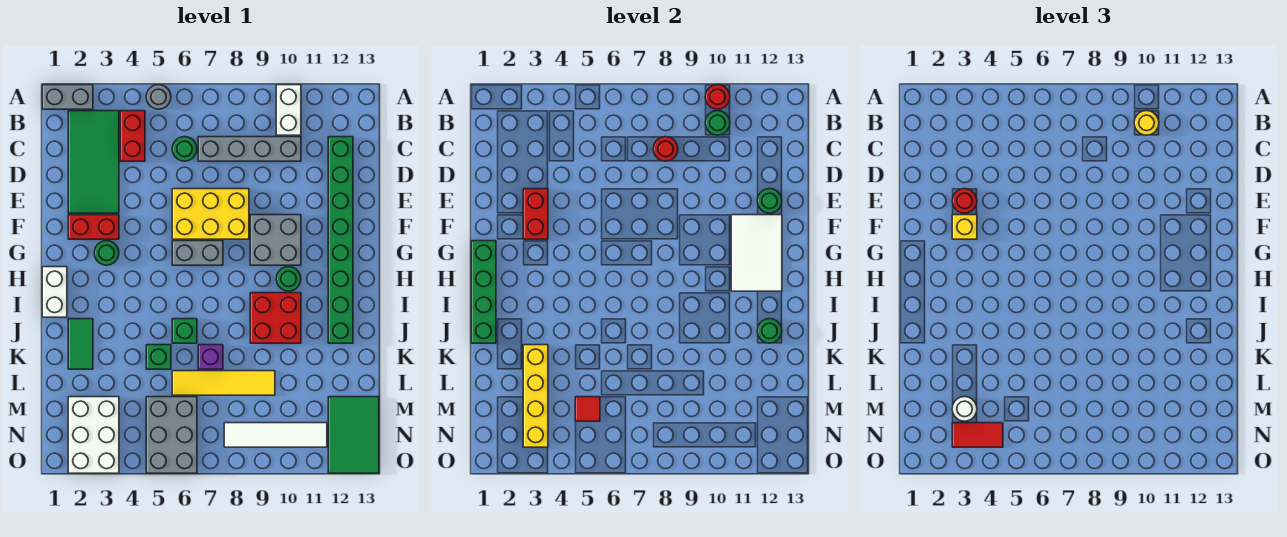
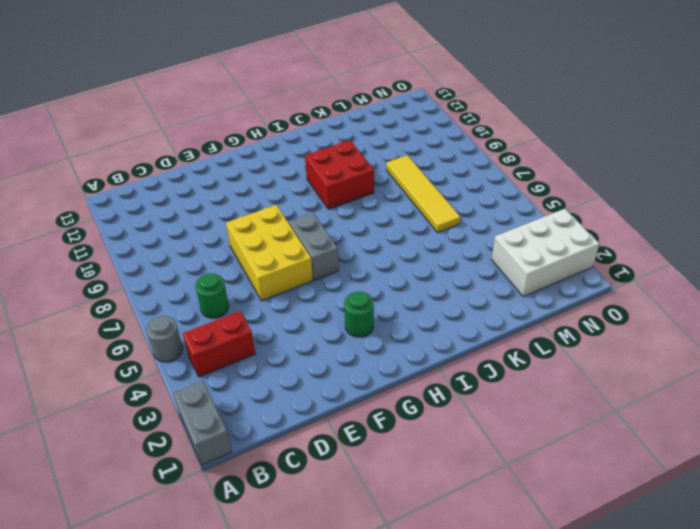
none -> white brick A10:B10 level 1
none -> green tile B2:E3 level 1
none -> grey brick C7:C10 level 1
none -> green brick C12:J12 level 1

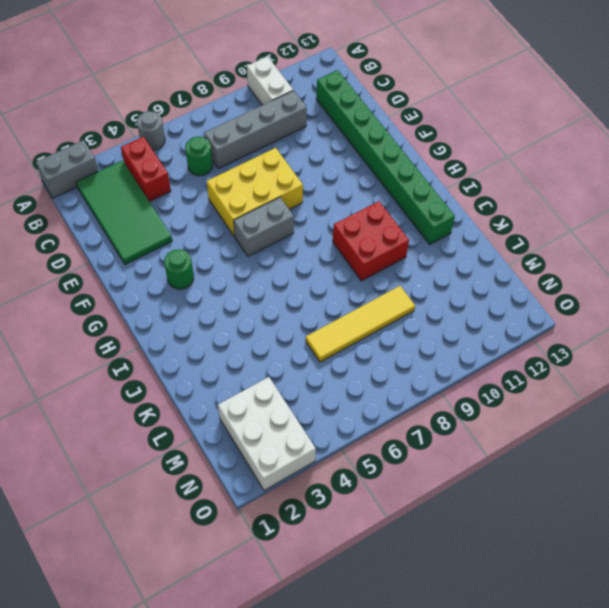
none -> red brick F2:F3 level 1
none -> grey brick F9:G10 level 1
none -> white brick H1:I1 level 1
none -> green round brick H10 level 1

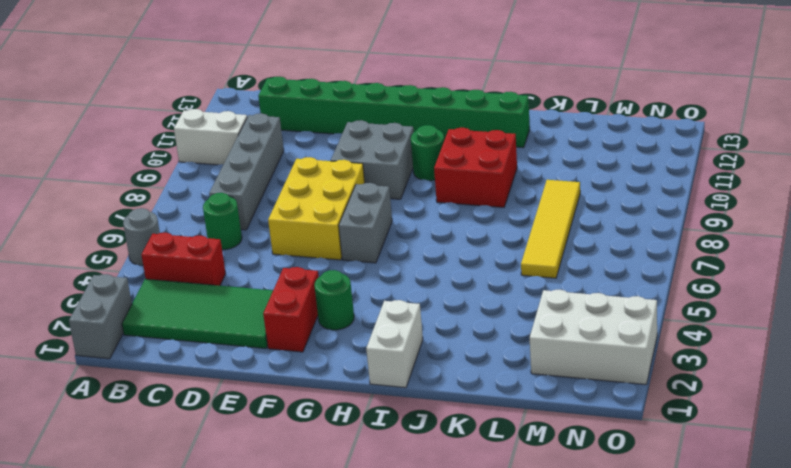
white brick I1:I2 level 1 -> white brick H1:I1 level 1
none -> green tile J2:K2 level 1
none -> green brick J6 level 1
none -> green brick K5 level 1
none -> purple brick K7 level 1

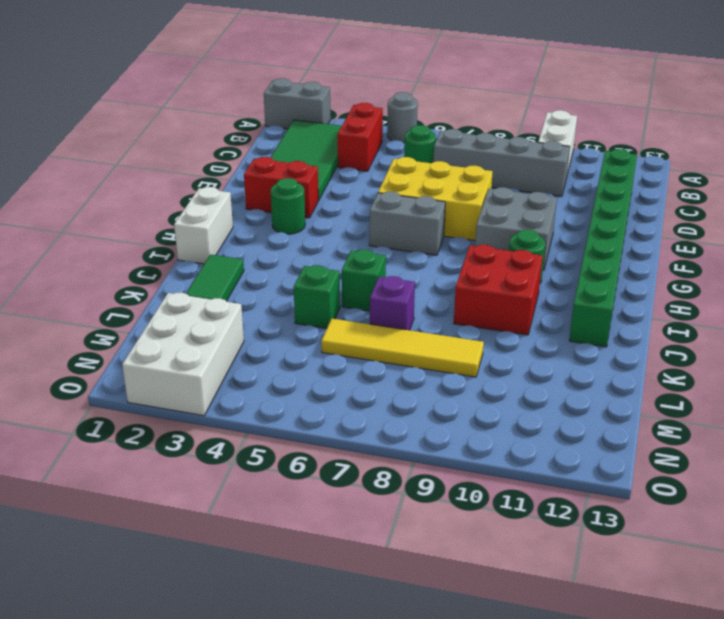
none -> grey brick M5:O6 level 1
none -> green tile M12:O13 level 1
none -> white tile N8:N11 level 1
none -> red round brick A10 level 2

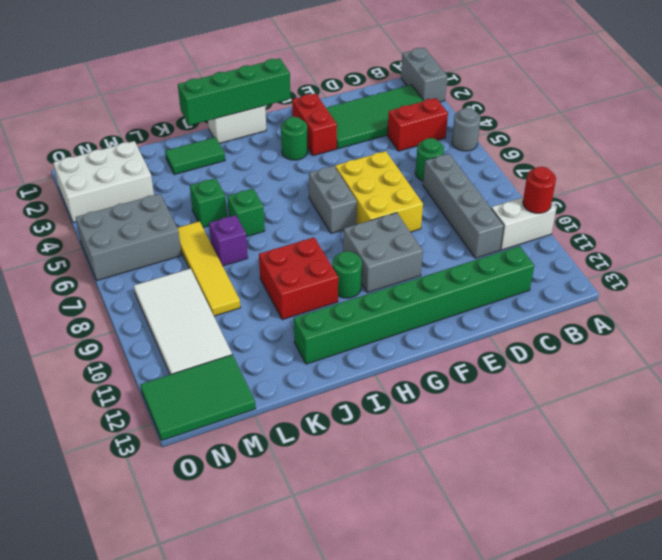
white tile M8:N11 level 1 -> white tile N8:N11 level 1
none -> green round brick B10 level 2
none -> red round brick C8 level 2
none -> red brick E3:F3 level 2
none -> green round brick E12 level 2

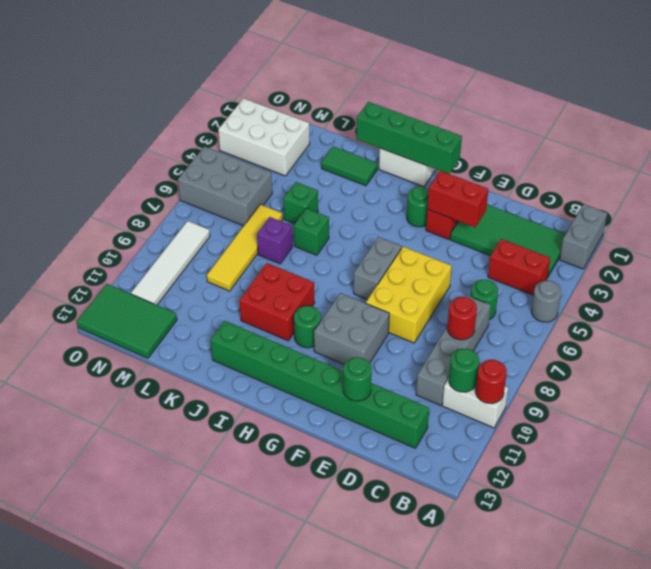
none -> white tile F11:H12 level 2
none -> green round brick J12 level 2
none -> yellow brick K3:N3 level 2
none -> red tile M5 level 2

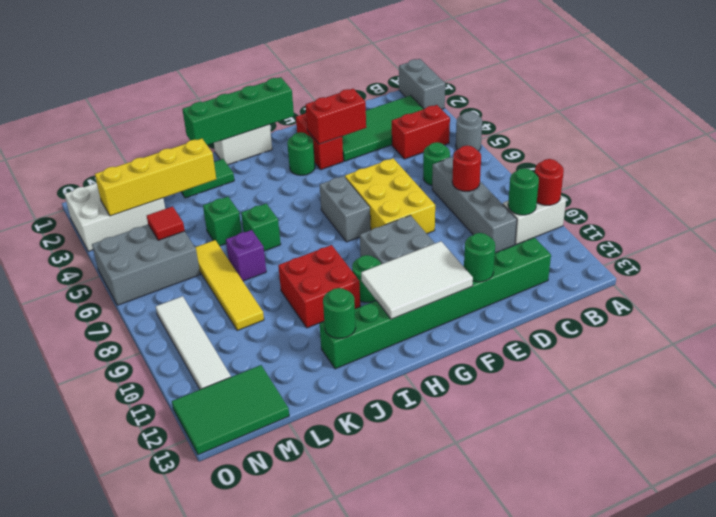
none -> yellow round brick B10 level 3
none -> red round brick E3 level 3
none -> yellow brick F3 level 3
none -> white round brick M3 level 3

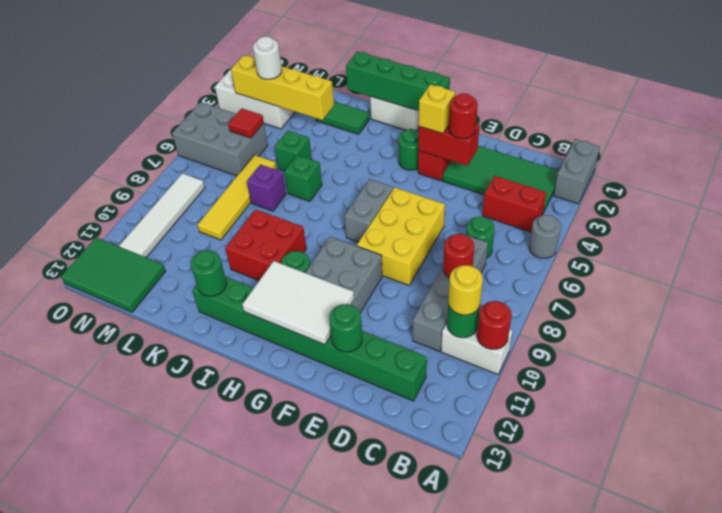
none -> red tile N3:N4 level 3

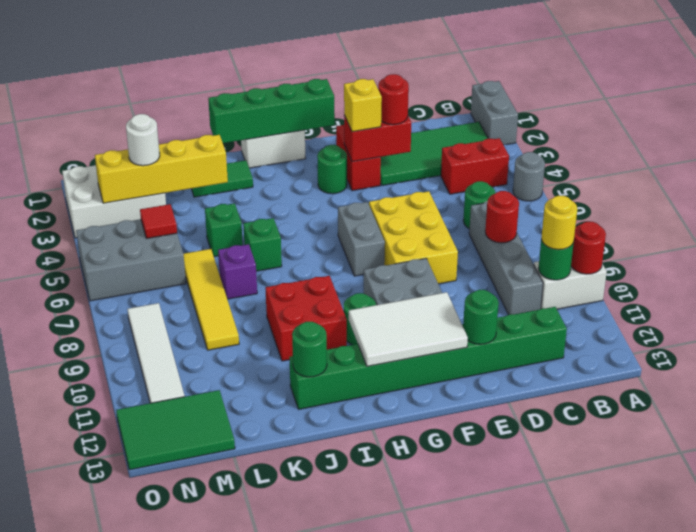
none -> red tile N3:N4 level 3

